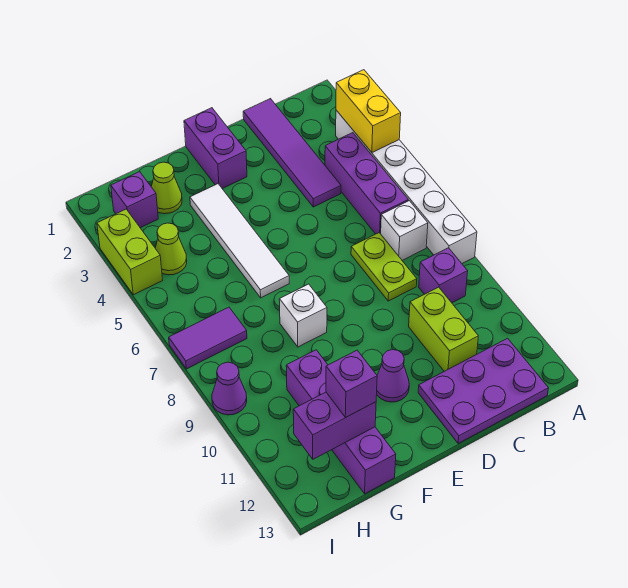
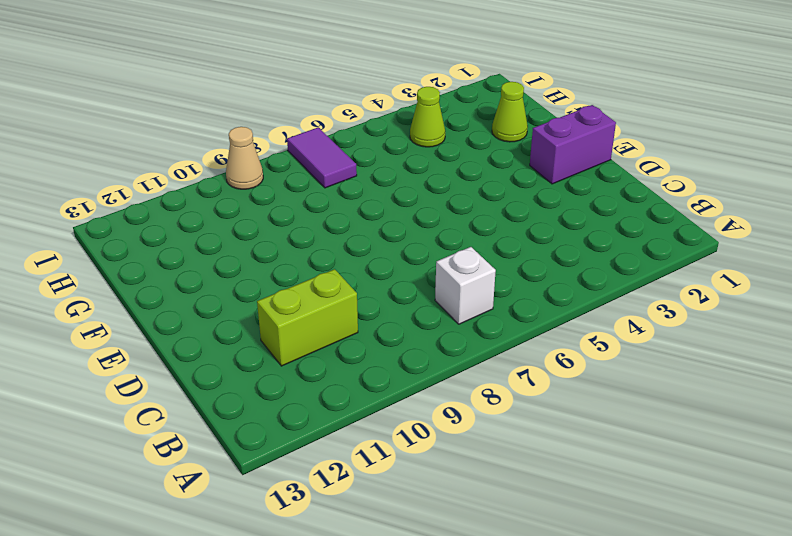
tan cone I9 level 1 -> purple cone I9 level 1
none -> white brick A3:A8 level 1
none -> purple brick B4:B6 level 1
none -> purple brick B9 level 1

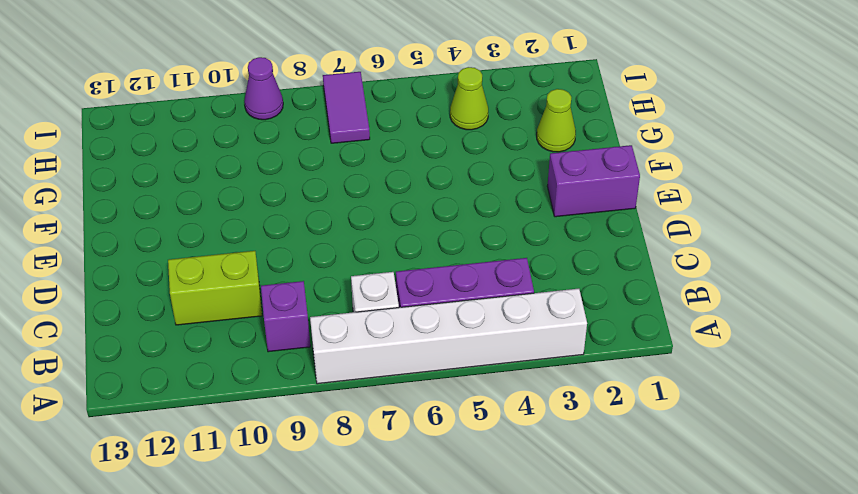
none -> purple plate B12:D13 level 1
none -> purple tile C1:C4 level 1
none -> lime plate C7:C8 level 1

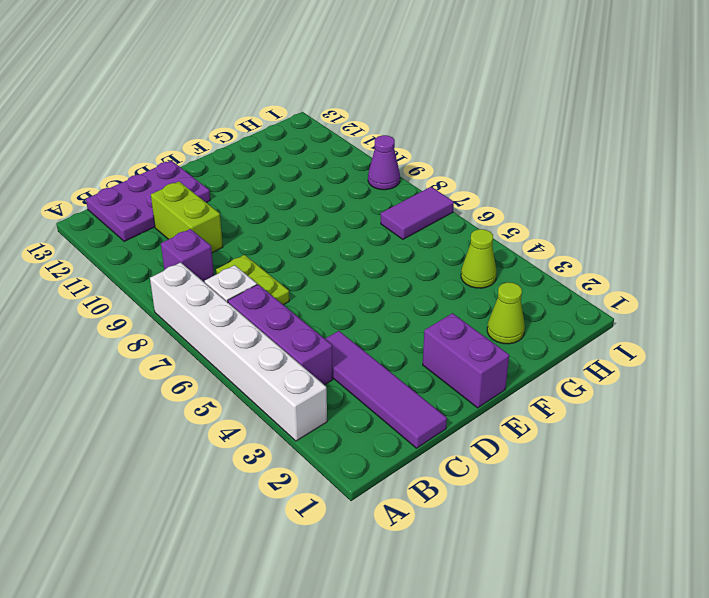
none -> purple cone E11 level 1
none -> white tile F3:F6 level 1
none -> white brick F8 level 1

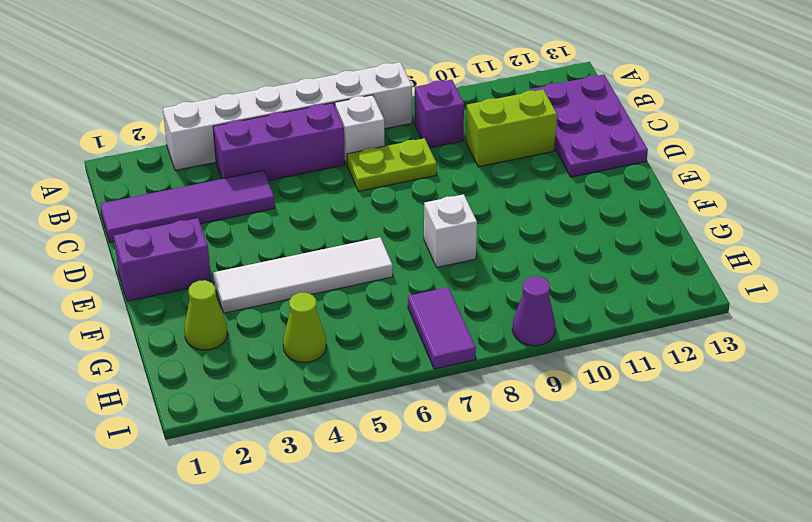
none -> purple cone E11 level 1
none -> purple brick G10:G13 level 1
none -> purple brick H2 level 1

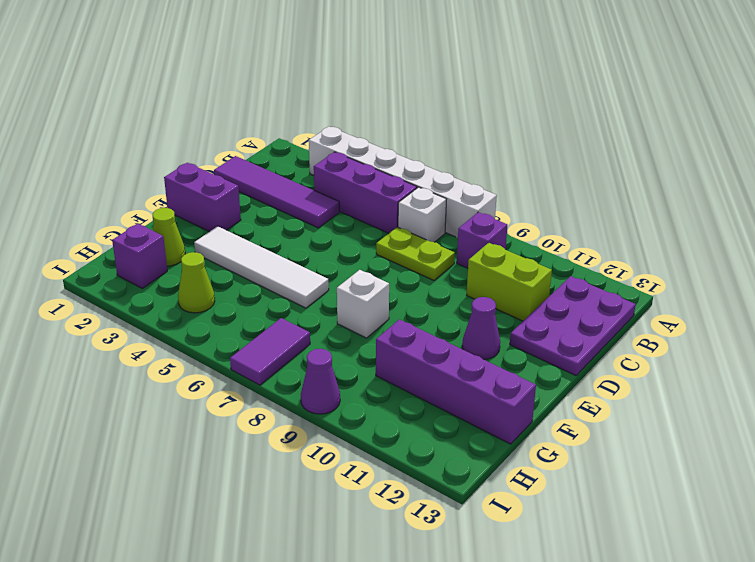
none -> lime brick I3:I4 level 1
none -> yellow brick A3:A4 level 2
none -> purple brick G12:H12 level 2

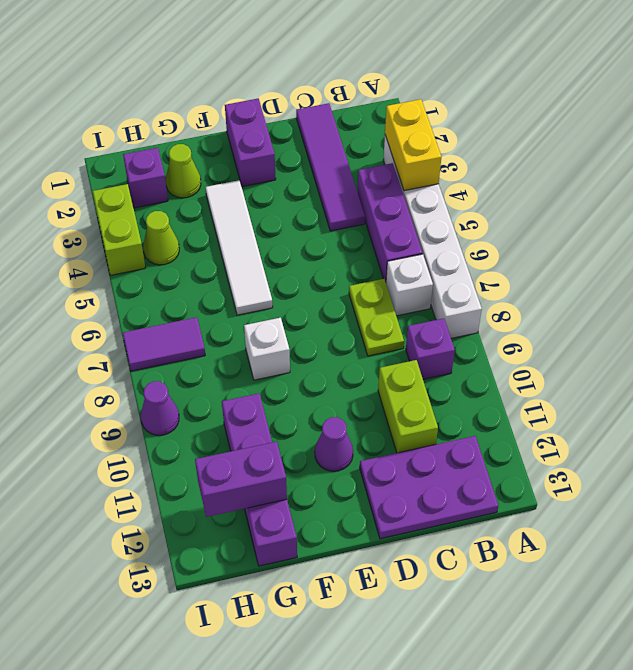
none -> purple brick G12 level 3

